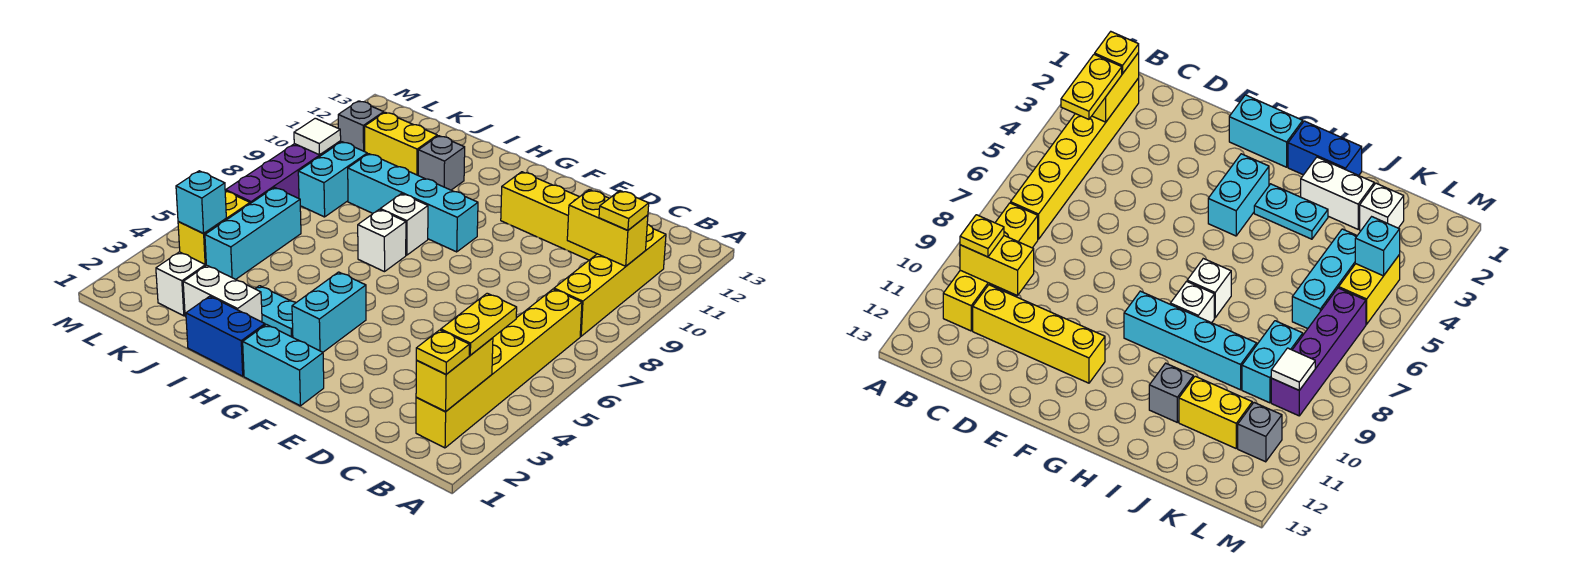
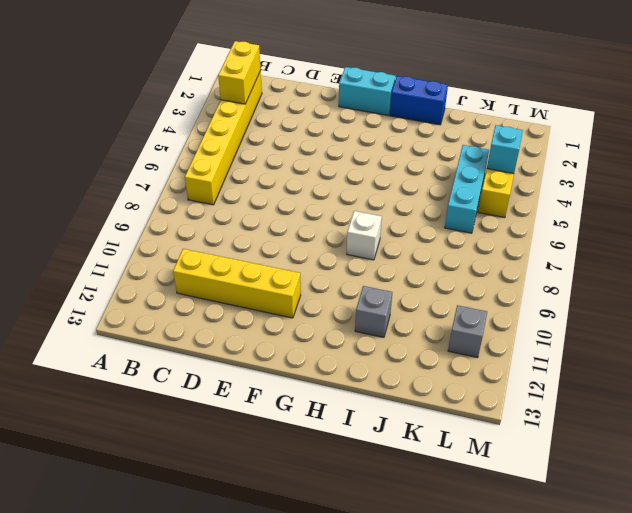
none -> yellow brick B8:B11 level 1
none -> cyan brick G3:G4 level 1
none -> cyan brick G9:J9 level 1

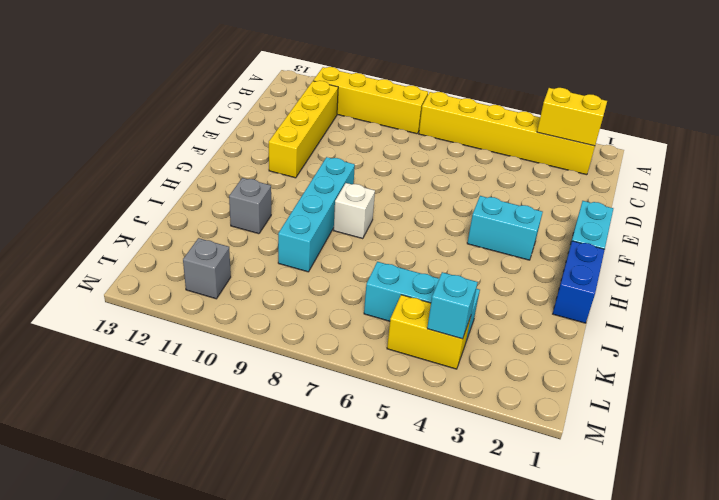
none -> cyan plate H3:I3 level 1
none -> white brick H7 level 1
none -> white brick I2:J2 level 1

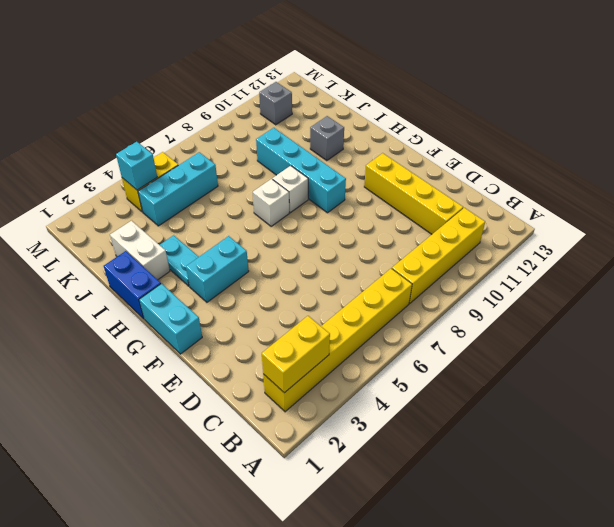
none -> yellow brick J11:K11 level 1
none -> white brick K2 level 1
none -> cyan brick K8:K9 level 1

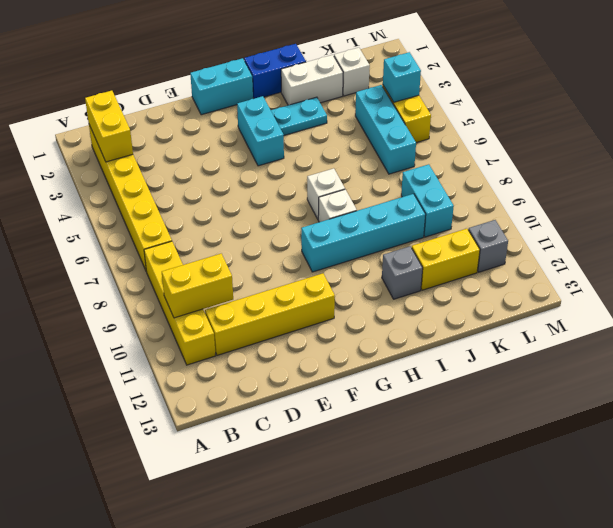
none -> purple brick L6:L9 level 1
none -> white tile L9 level 2
none -> yellow plate B2 level 3

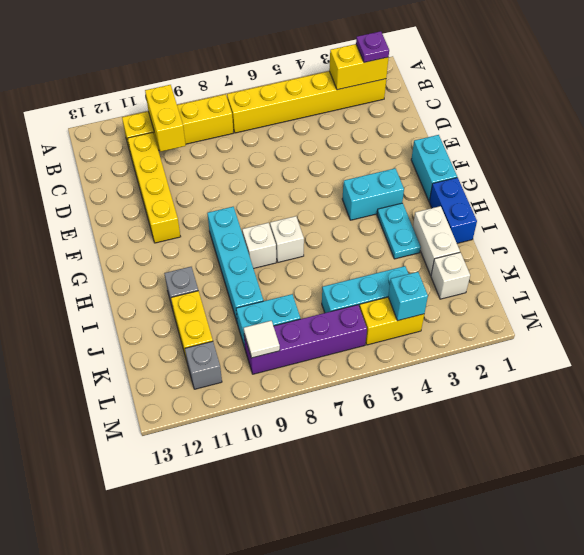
purple plate B2 level 3 -> yellow plate B2 level 3
none -> yellow plate B3:B4 level 3
none -> yellow plate B10 level 3

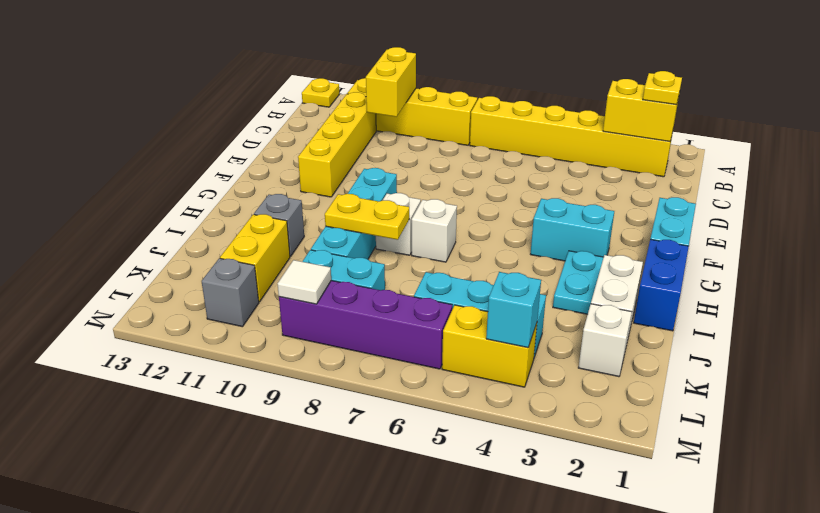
yellow plate A13 level 1 -> yellow plate B10 level 3
yellow plate I8:I9 level 2 -> yellow plate B3:B4 level 3

